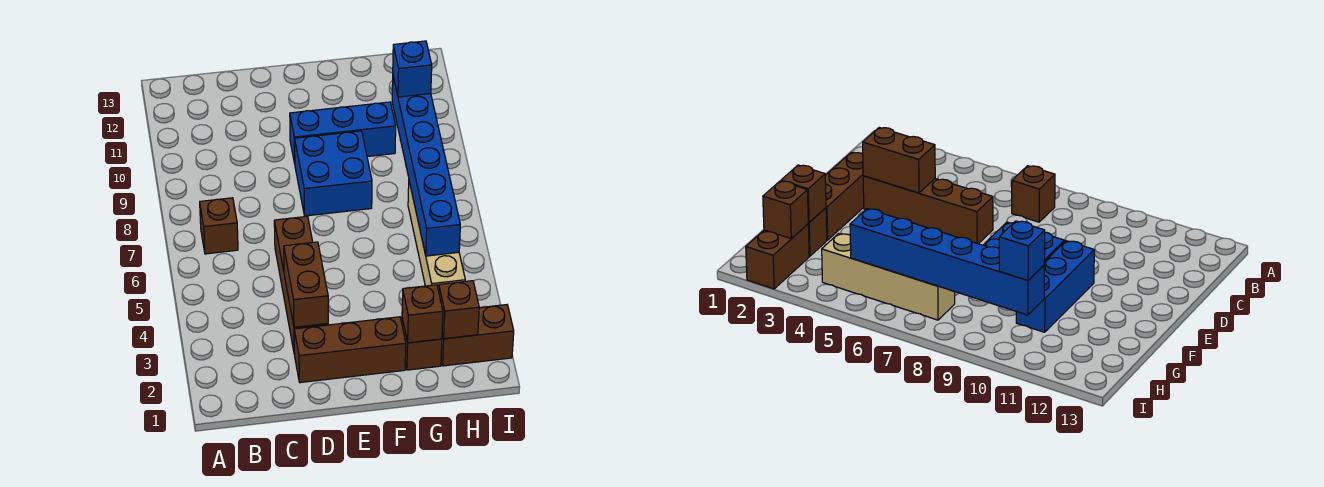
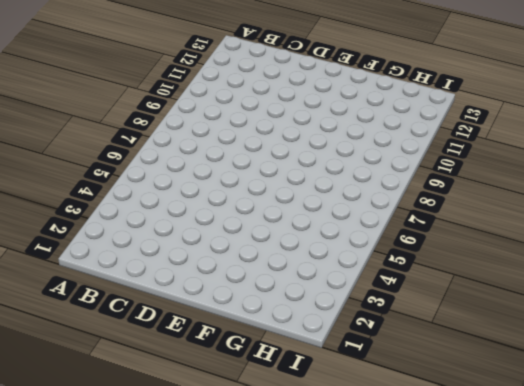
none -> brown brick B7 level 1
none -> brown brick D2:F2 level 1
none -> brown brick D3:D6 level 1

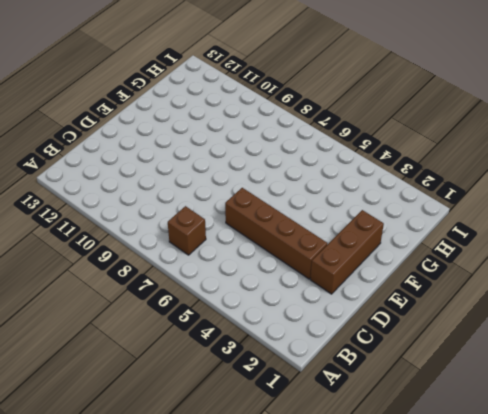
none -> blue brick E8:F9 level 1
none -> blue brick E10:G10 level 1
none -> brown brick G2 level 1

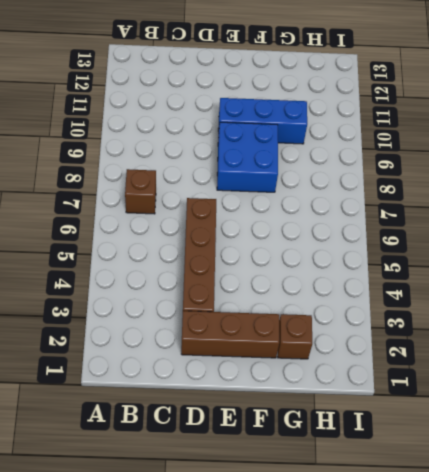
none -> brown brick H2:I2 level 1
none -> tan brick H4:H7 level 1
none -> brown brick D3:D4 level 2

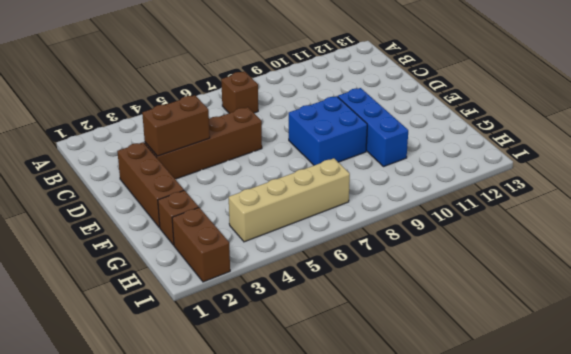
none -> brown brick G2 level 2
none -> brown brick H2 level 2
none -> blue brick H5:H10 level 2

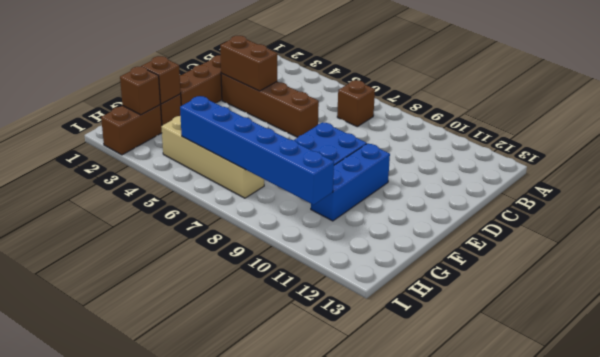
none -> blue brick H10 level 3

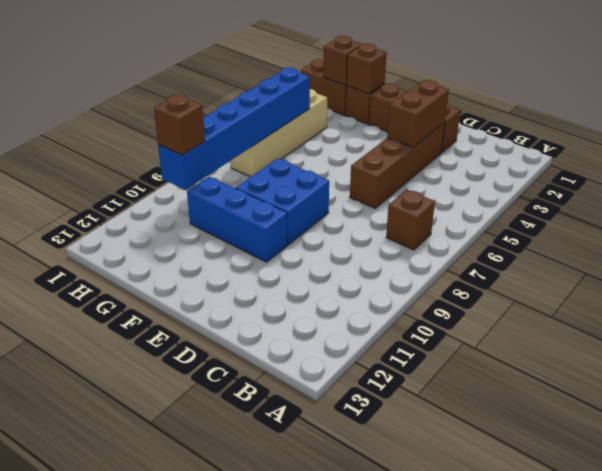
brown brick H10 level 3 -> blue brick H10 level 3

